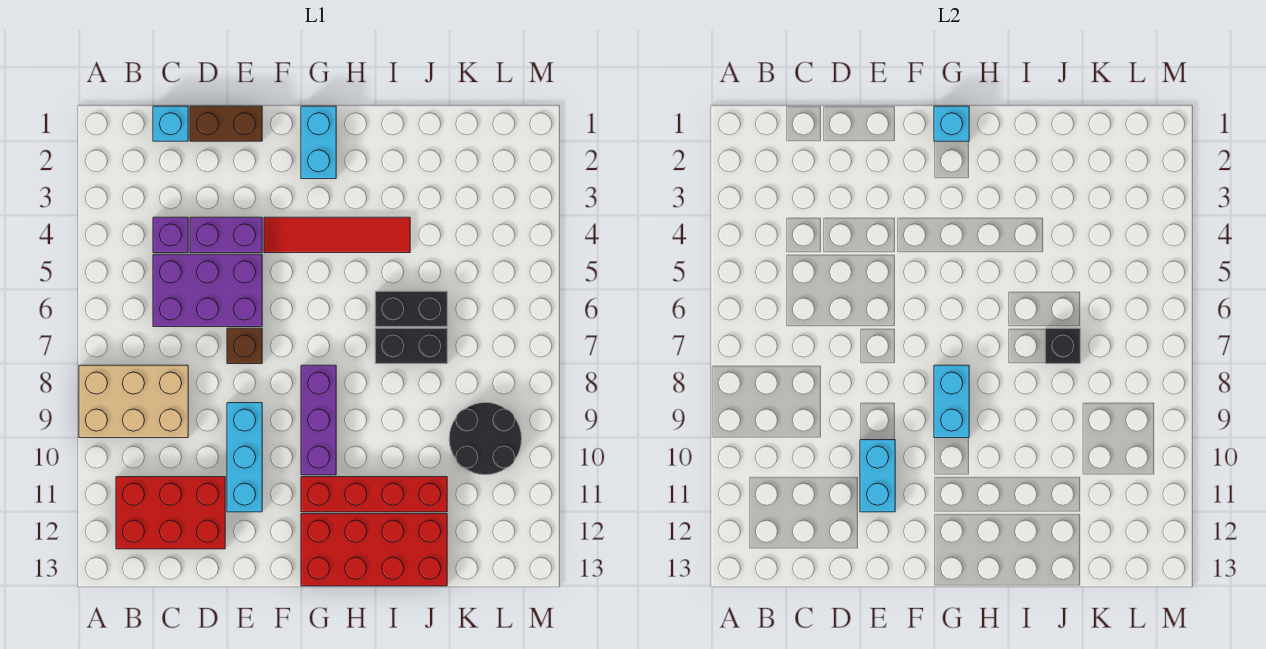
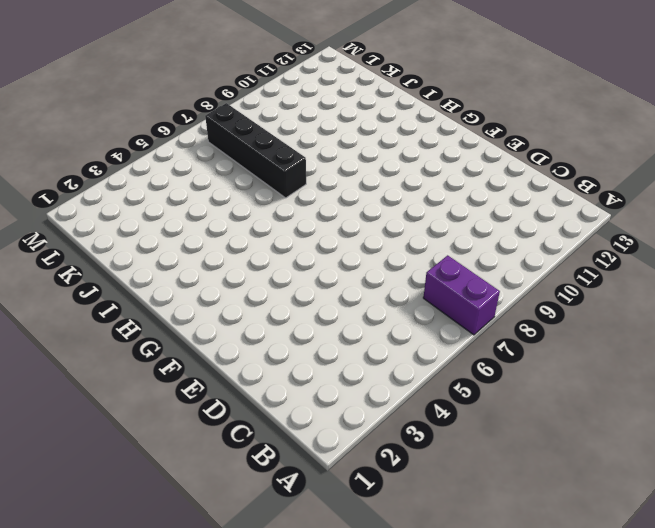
purple brick A7:B7 level 1 -> purple brick D4:E4 level 1
black brick I7:L7 level 1 -> black brick I7:J7 level 1
none -> tan brick A8:C9 level 1
none -> red brick B11:D12 level 1
none -> cyan brick C1 level 1

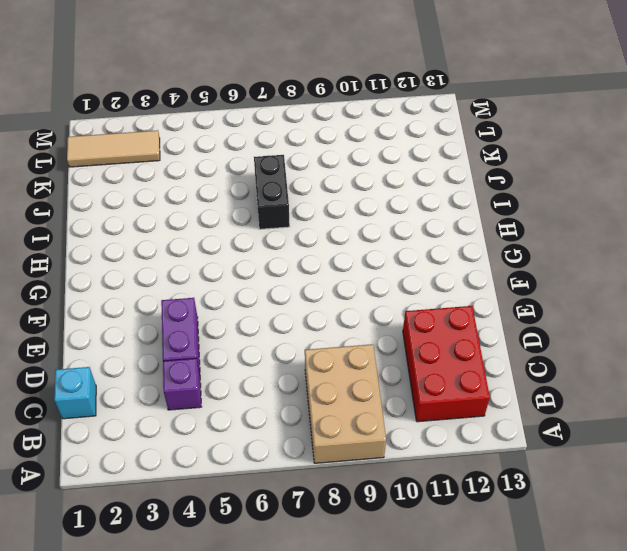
tan tile L1:L3 level 1 -> none
none -> purple brick C5:E6 level 1
none -> brown brick D1:E1 level 1
none -> brown brick E7 level 1

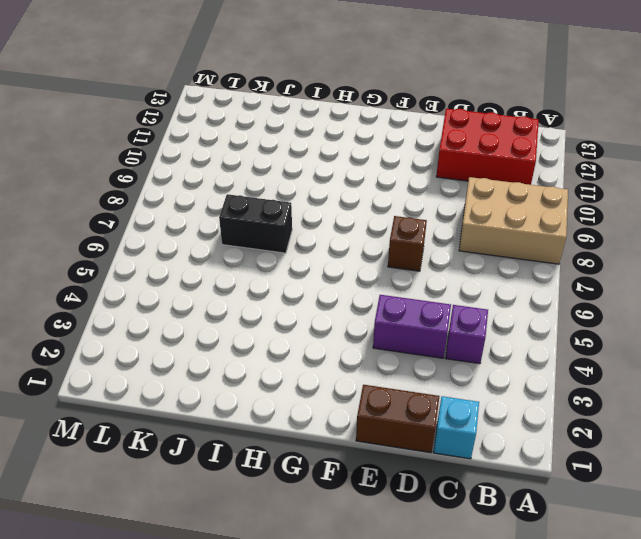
none -> purple brick C5:E6 level 1
none -> cyan brick E9:E11 level 1
none -> red tile F4:I4 level 1

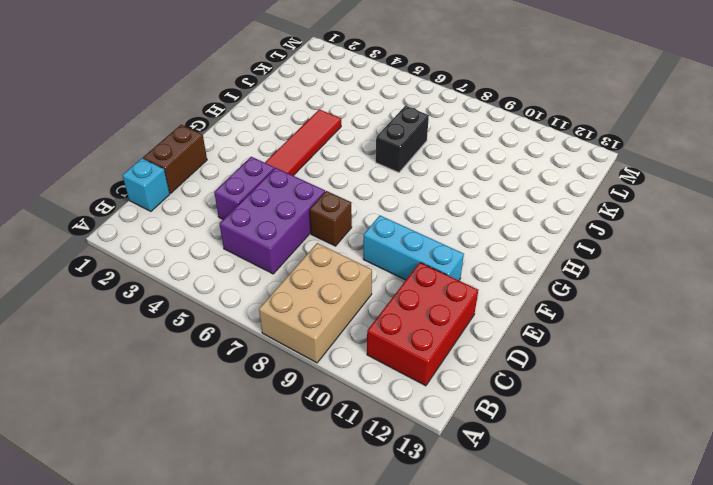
none -> purple brick C4 level 1
none -> cyan brick G1:G2 level 1
none -> purple brick G8:G10 level 1

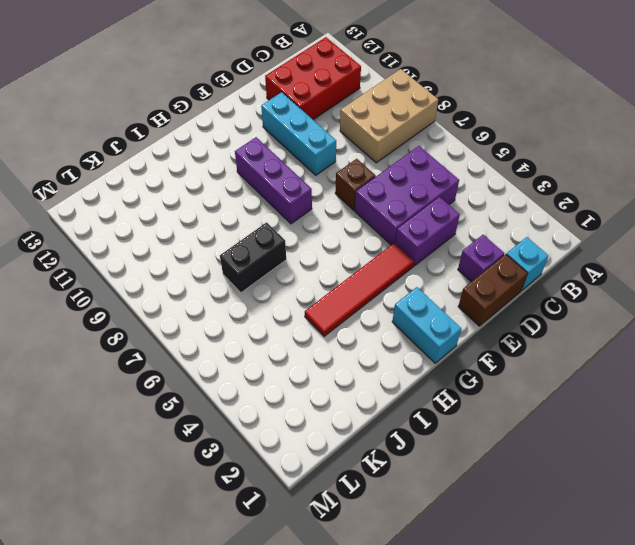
purple brick D2 level 1 -> purple brick C4 level 1
none -> red brick G11:J11 level 1
none -> red brick G12:J13 level 1
none -> black brick I6:J6 level 1

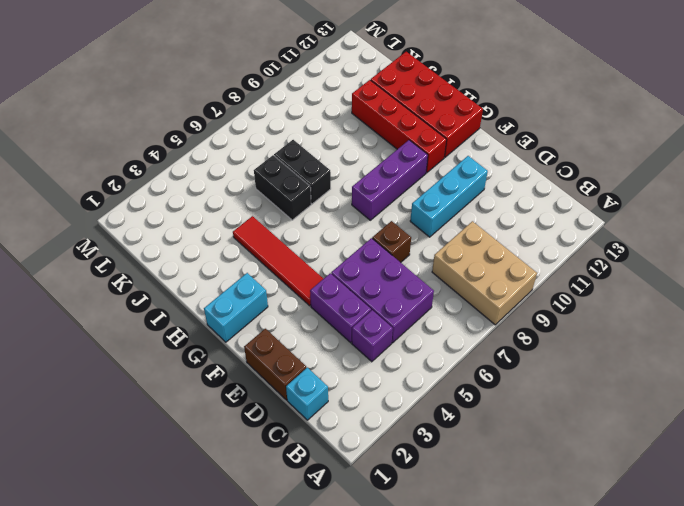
none -> red brick B11:D12 level 1
none -> black round brick K9:L10 level 1
none -> cyan brick E10:E11 level 2

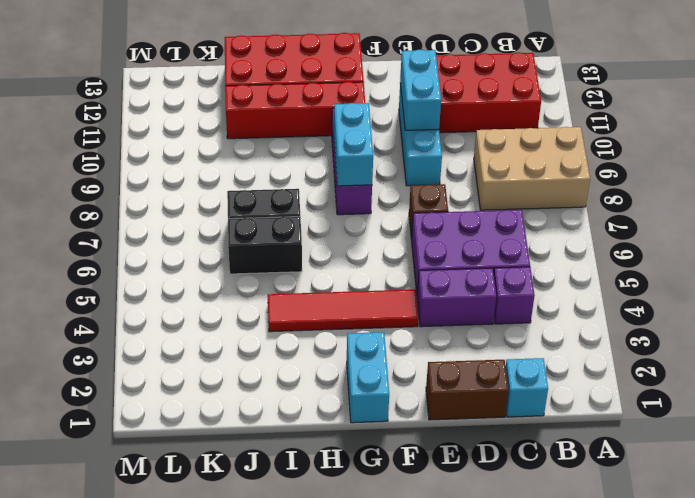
none -> black round brick K9:L10 level 1
none -> cyan brick G1 level 2
none -> black brick J7 level 2

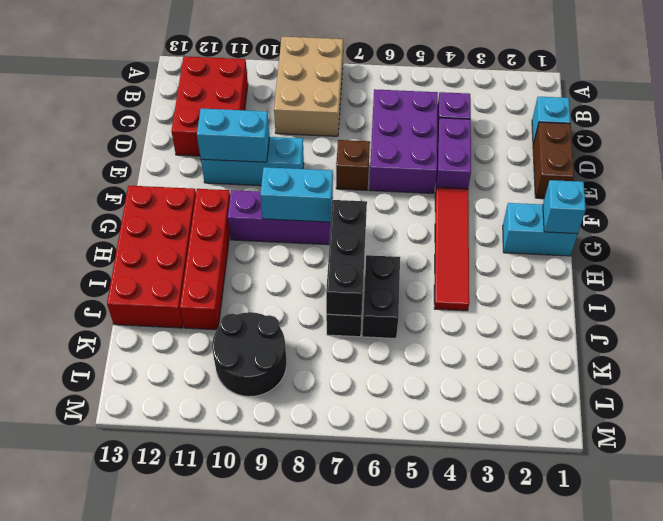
black brick H7:J7 level 2 -> black brick J7 level 2

